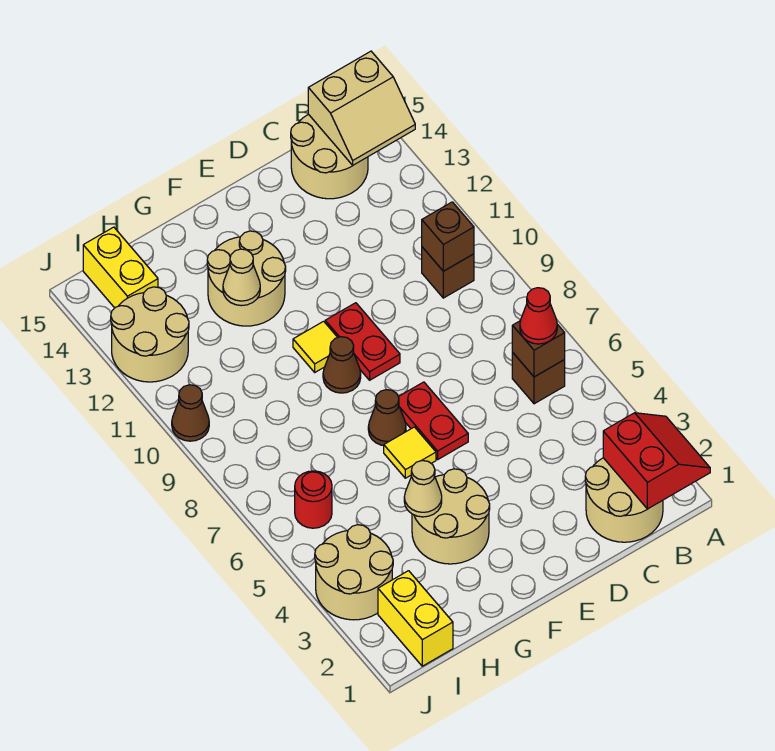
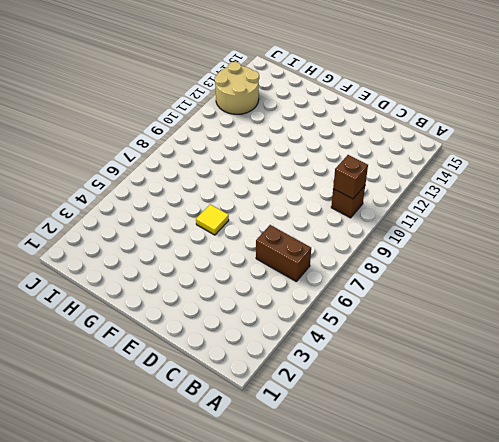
brown brick B6:C6 level 1 -> brown brick B6 level 1
none -> tan round brick B1:C2 level 1
none -> tan round brick B14:C15 level 1
none -> red plate E6:E7 level 1

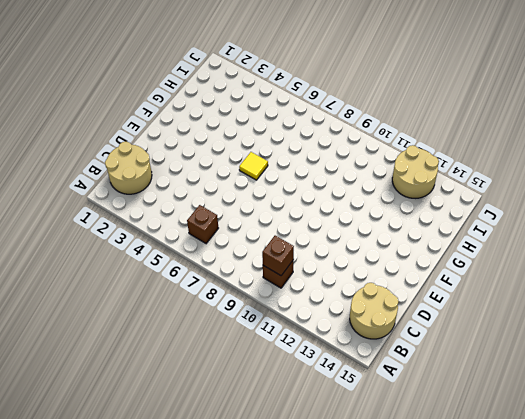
none -> red plate E6:E7 level 1
none -> red plate E9:E10 level 1
none -> tan round brick F3:G4 level 1

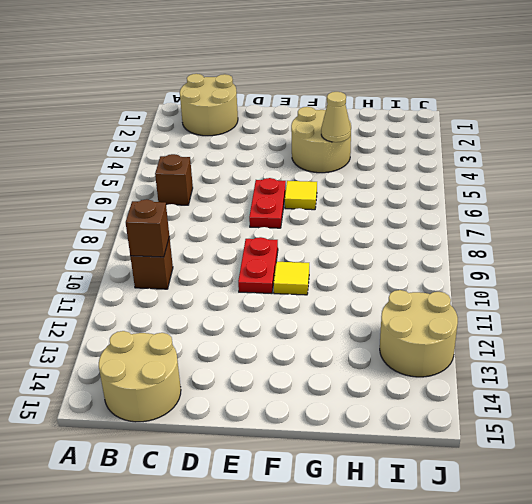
none -> brown cone F7 level 1
none -> brown cone F9 level 1
none -> tan round brick F12:G13 level 1

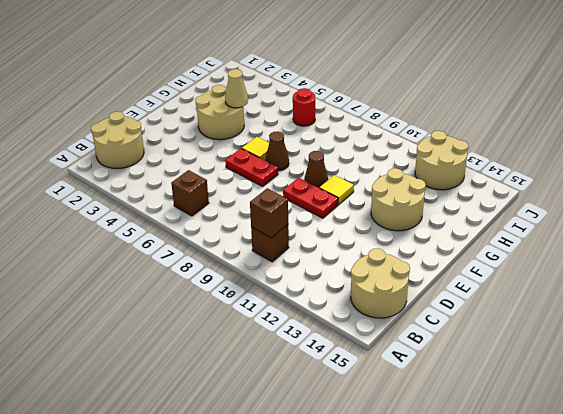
none -> yellow brick I1:I2 level 1
none -> tan round brick I3:J4 level 1
none -> yellow brick I14:I15 level 1

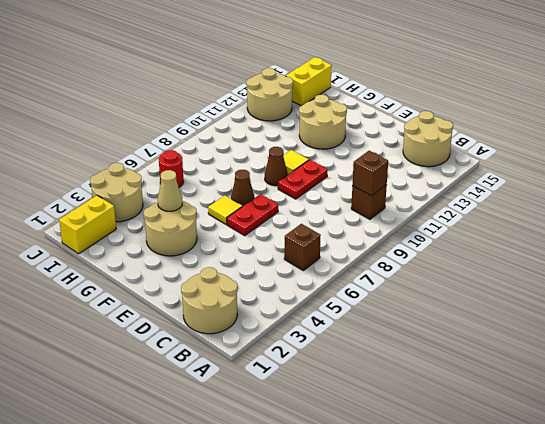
none -> brown cone J10 level 1
none -> red slope A1:B2 level 2 top B
none -> tan slope A14:B15 level 2 top 15

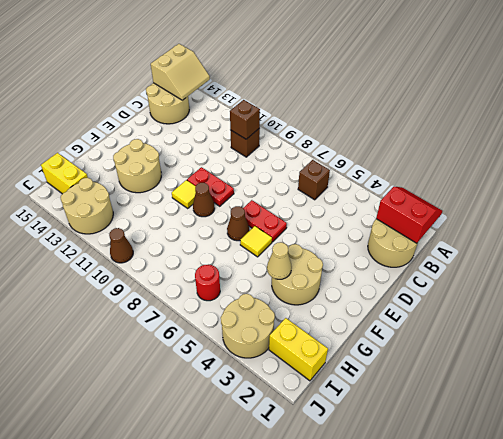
none -> brown brick B6 level 2
none -> tan cone G12 level 2
none -> red cone B6 level 3

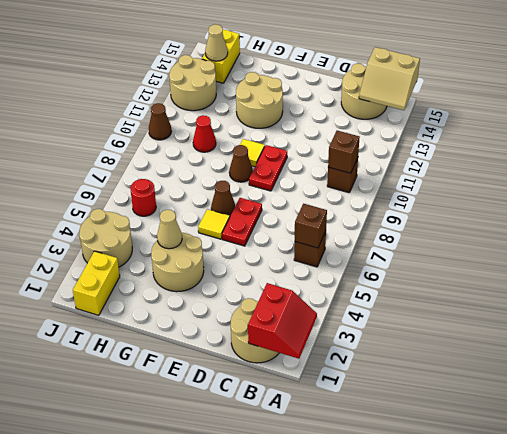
red cone H10 level 1 -> red cone B6 level 3
tan cone I14 level 2 -> tan cone G12 level 2

